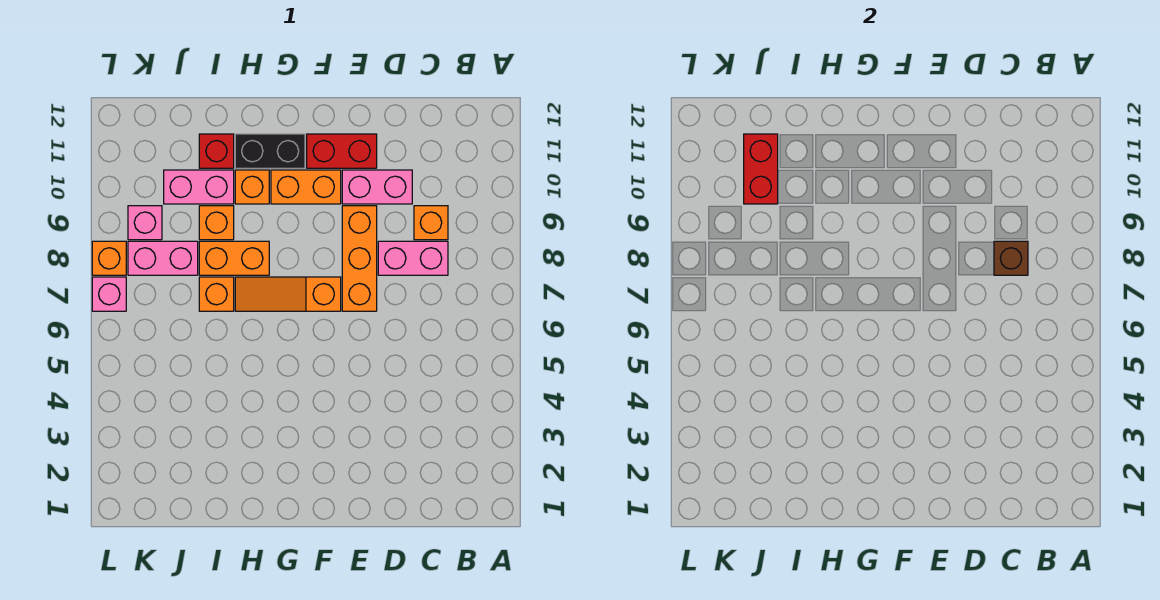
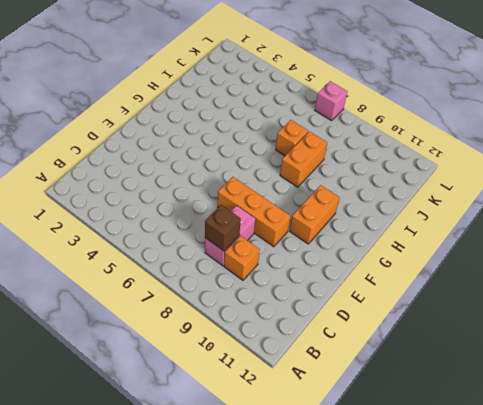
none -> pink brick D10:E10 level 1
none -> red brick E11:F11 level 1
none -> orange slope F7:H7 level 1 top F

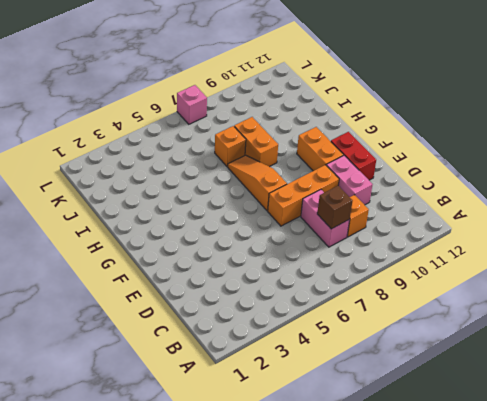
none -> black brick G11:H11 level 1
none -> orange brick H10 level 1
none -> orange brick I9 level 1

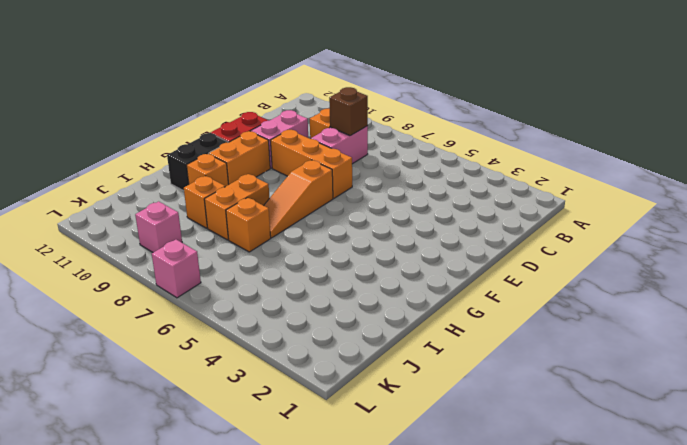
none -> pink brick I10:J10 level 1
none -> red brick I11 level 1
none -> pink brick J8:K8 level 1

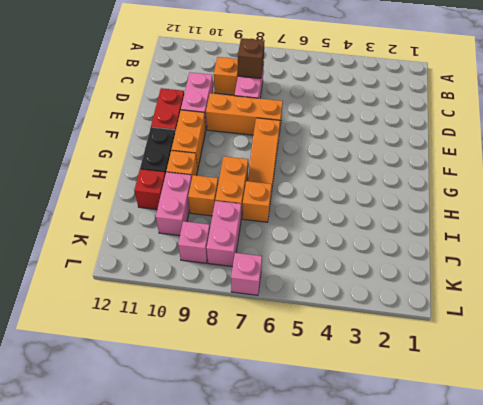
none -> orange brick L8 level 1
none -> red brick J10:J11 level 2

